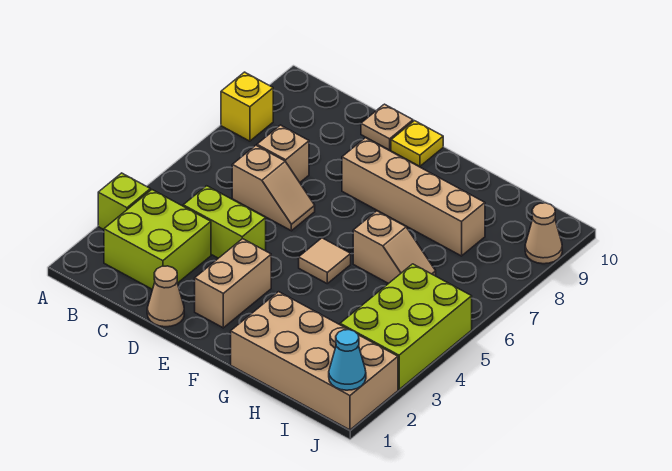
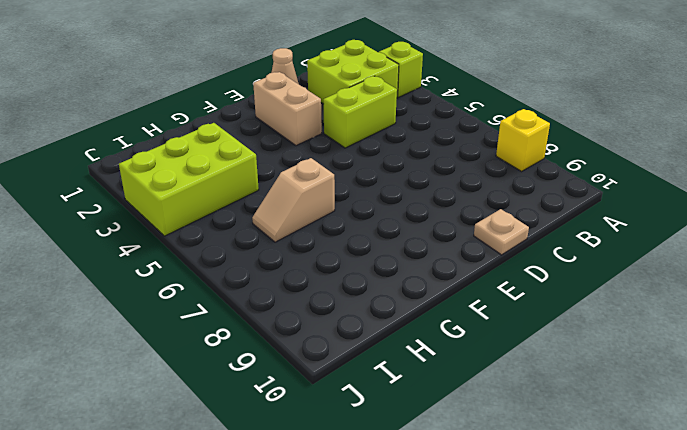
lime brick H3:J4 level 1 -> lime brick I3:J5 level 1
none -> tan slope C6:D6 level 1 top C
none -> tan brick C7 level 1
none -> tan brick E8:H8 level 1

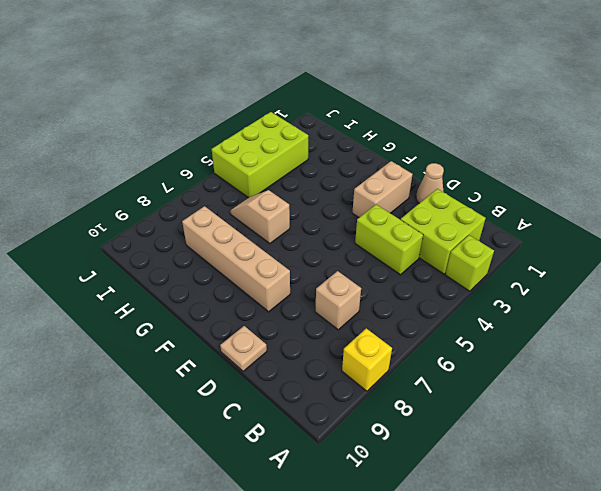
none -> tan slope C6:D6 level 1 top C
none -> yellow plate E10 level 1
none -> tan tile F5 level 1

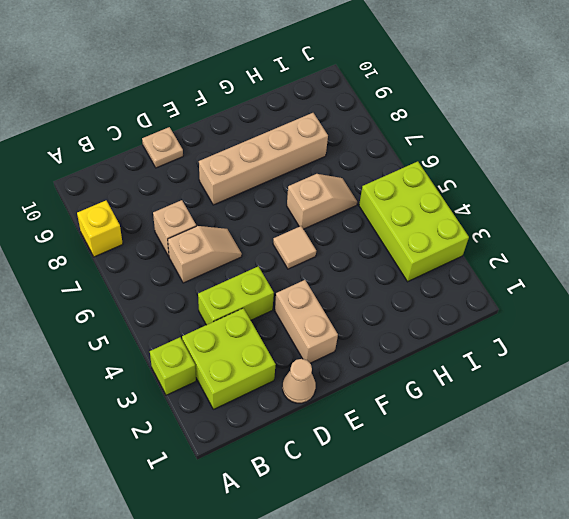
none -> yellow plate E10 level 1
none -> tan brick G1:J2 level 1
none -> tan cone J9 level 1

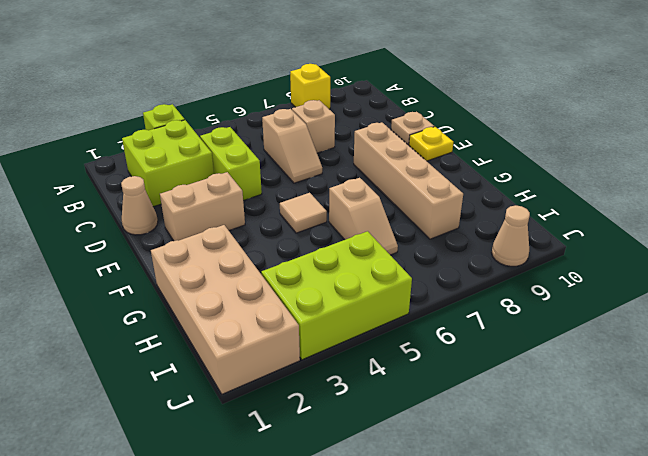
none -> cyan cone J1 level 2

